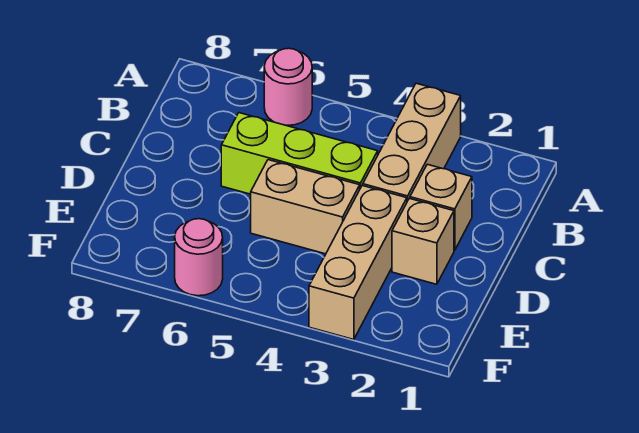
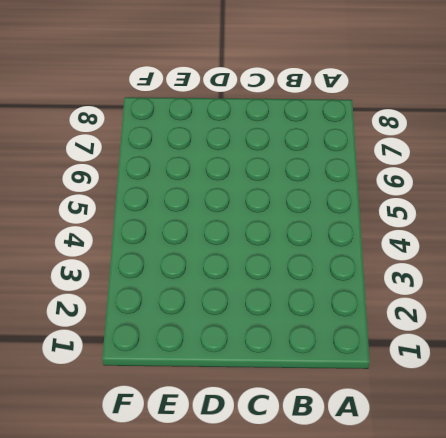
none -> tan brick A3:C3 level 1
none -> pink round brick A6 level 1

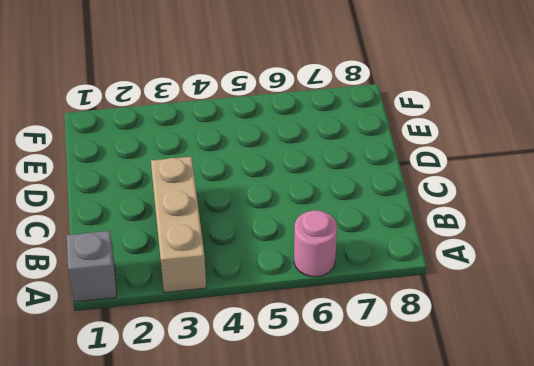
grey brick A1 level 1 -> none
none -> tan brick C2 level 1
none -> lime brick C4:C6 level 1

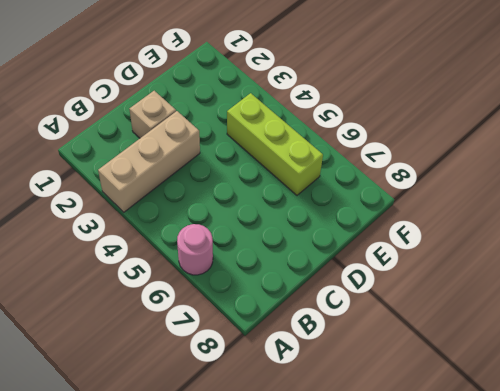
lime brick E4:E6 level 1 -> lime brick C4:C6 level 1
none -> tan brick D2 level 1
none -> tan brick D3:F3 level 1

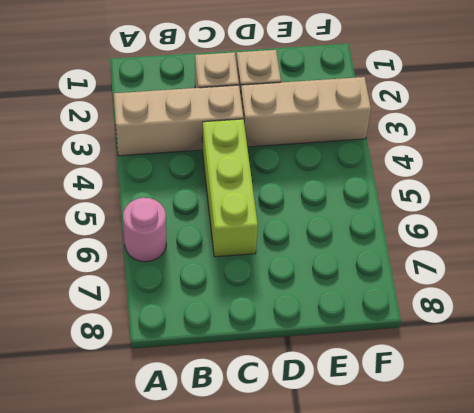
none -> tan brick D4:D5 level 1
none -> pink round brick F6 level 1

